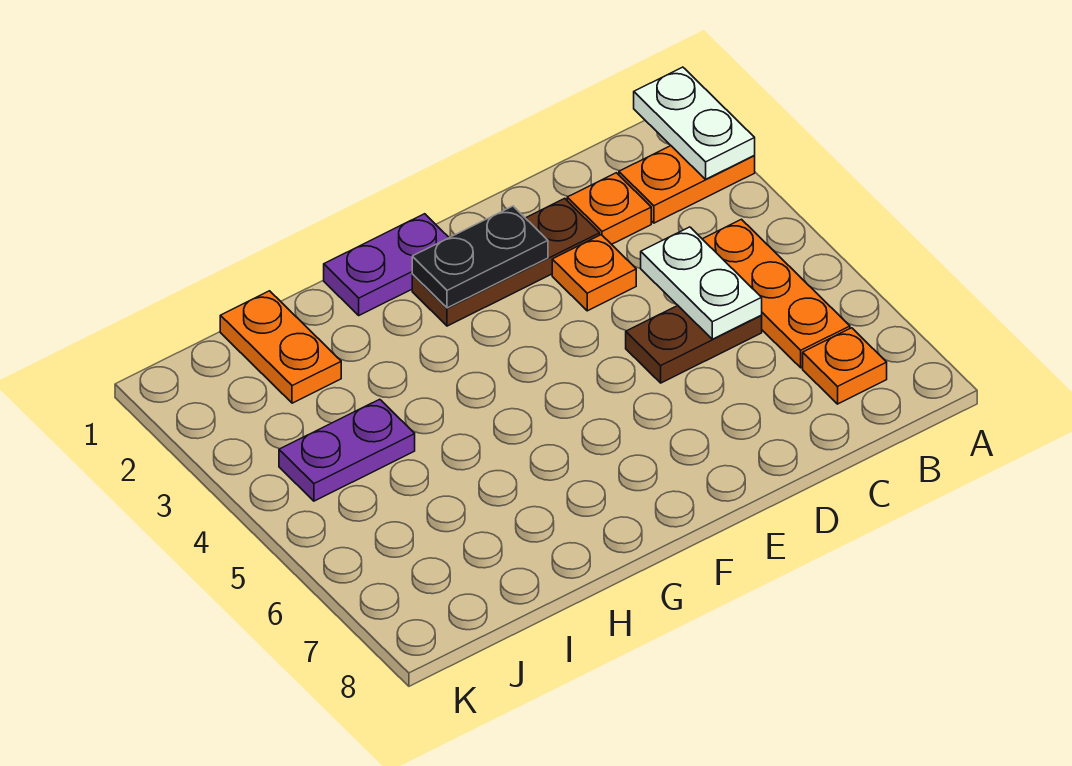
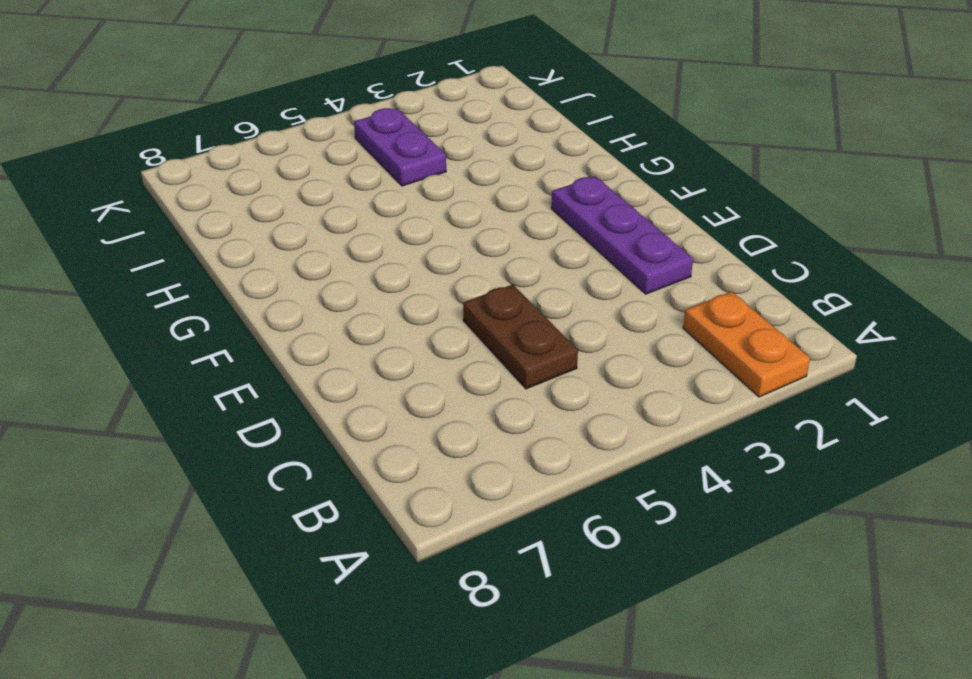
purple plate D2:F2 level 1 -> brown plate D2:F2 level 1
none -> orange plate B4:B6 level 1
none -> orange plate B7 level 1
none -> orange plate C2 level 1

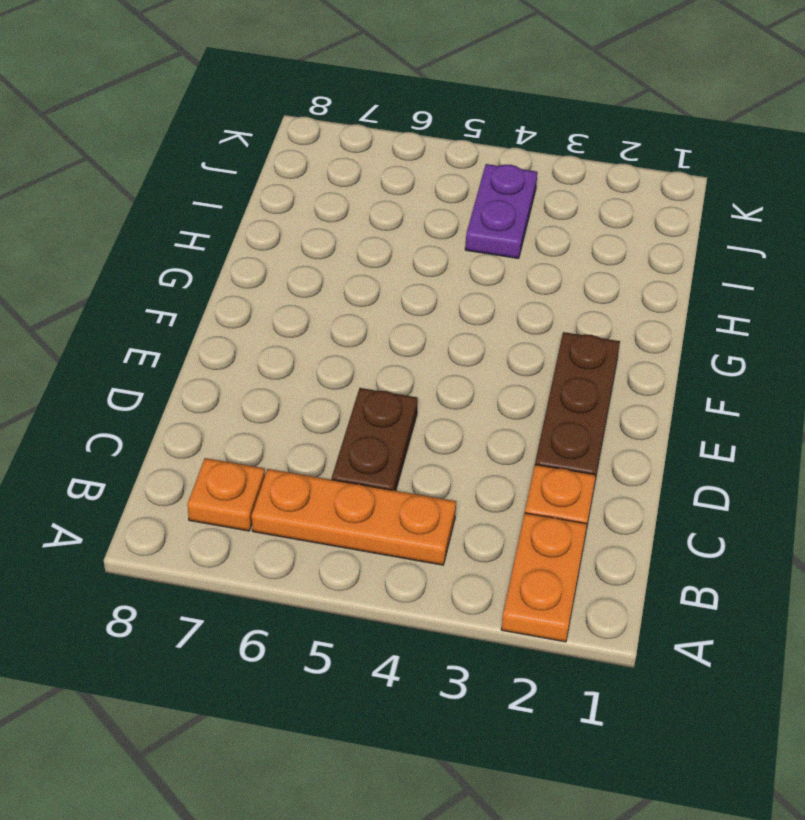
none -> orange plate D3 level 1
none -> purple plate F1:G1 level 1
none -> orange plate I1:I2 level 1

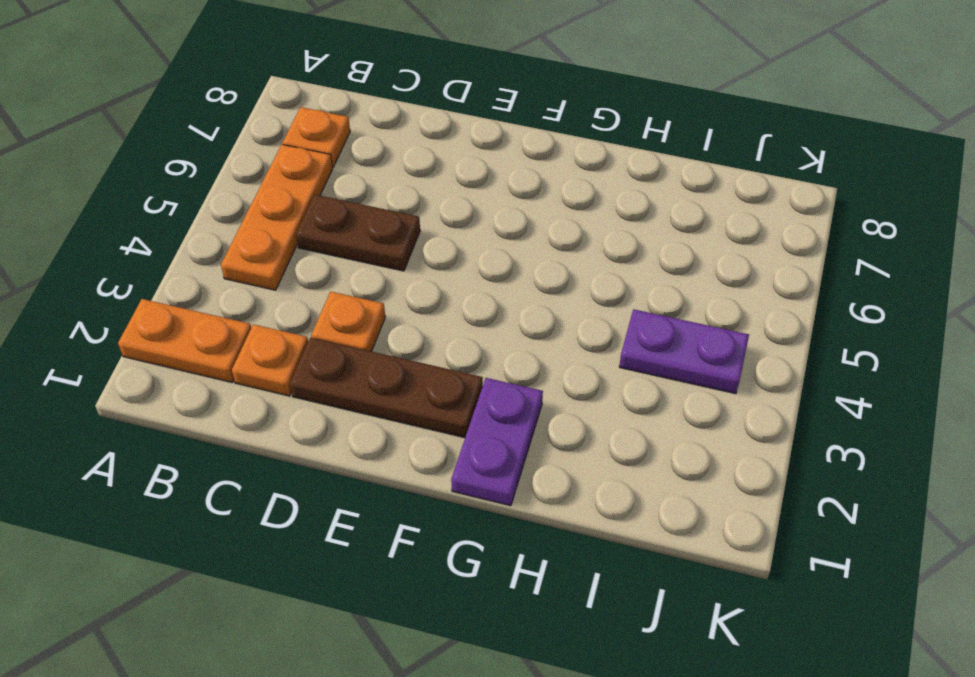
purple plate G1:G2 level 1 -> purple plate F1:G1 level 1
none -> orange plate I1:I2 level 1
none -> white plate A1:A2 level 2
none -> white plate C4:C5 level 2

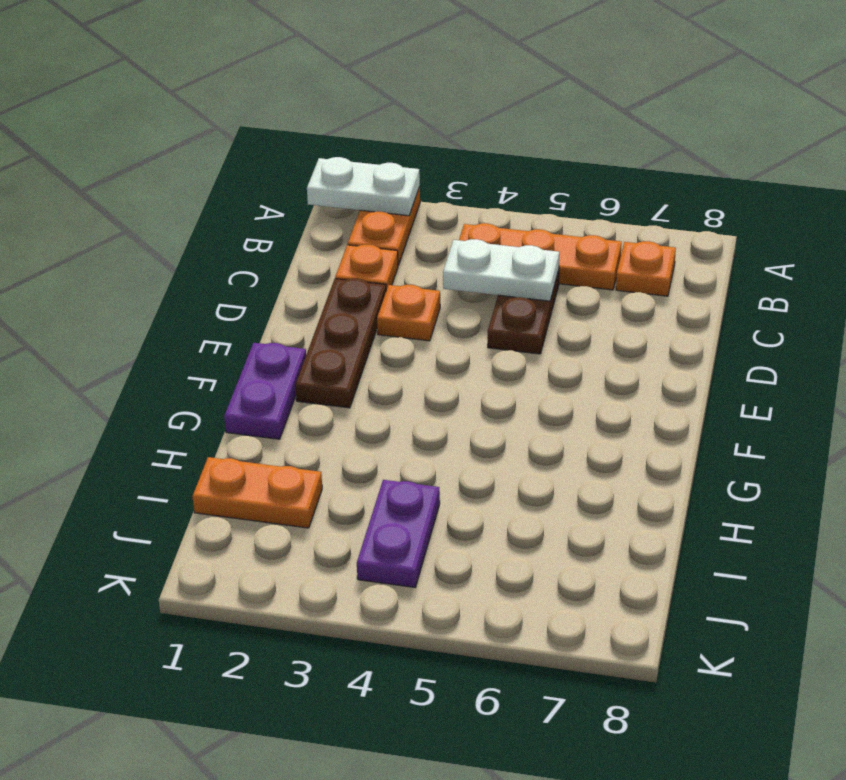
none -> black plate E2:F2 level 2

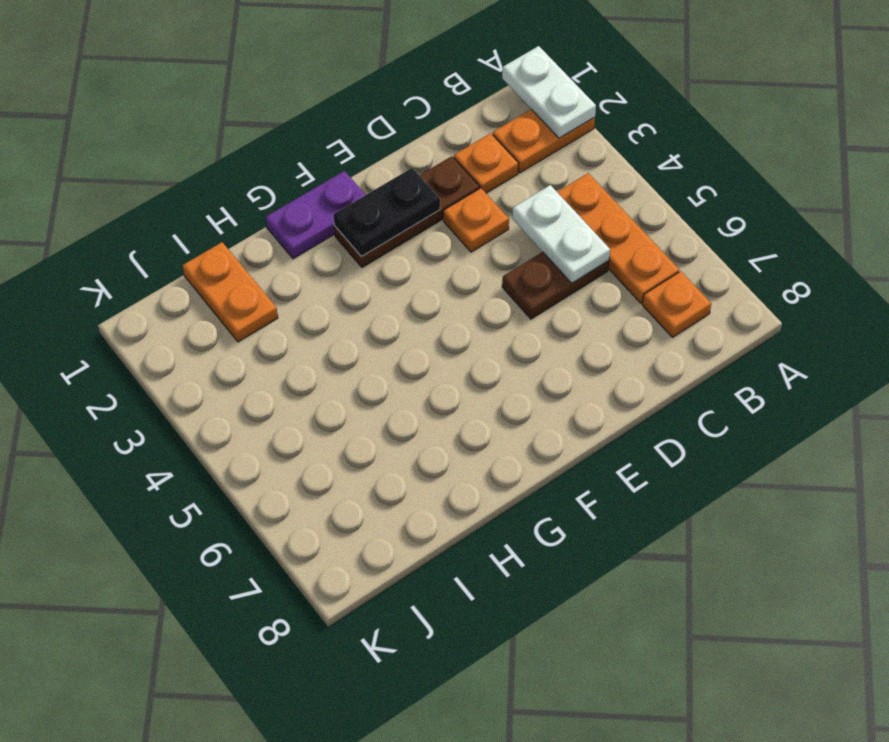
none -> purple plate I4:J4 level 1

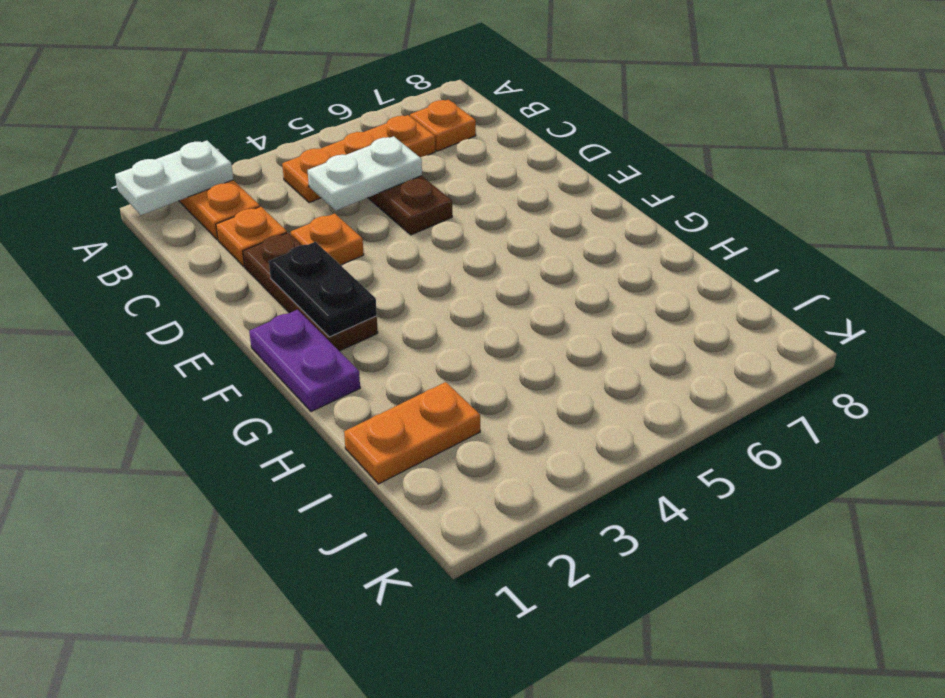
none -> purple plate I4:J4 level 1

